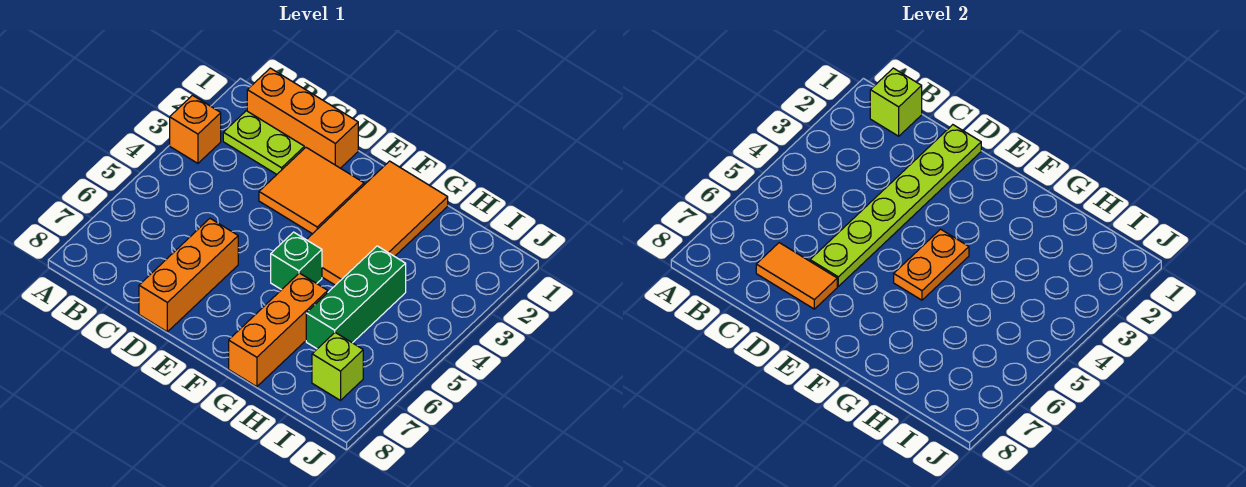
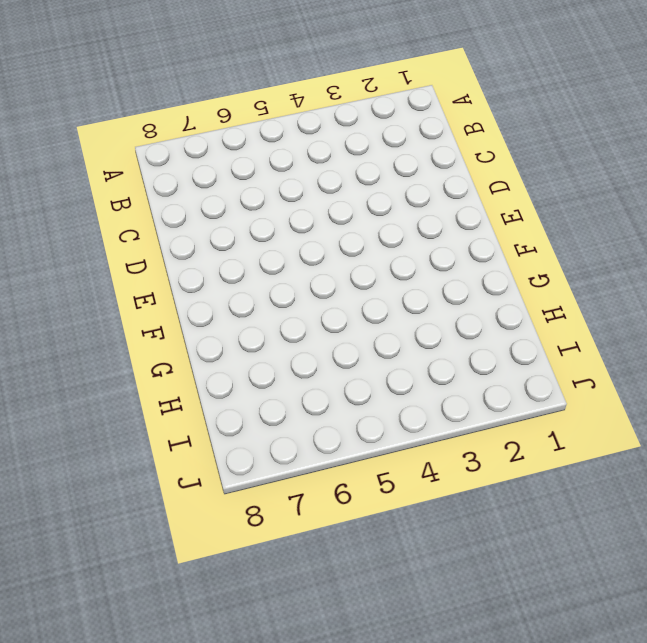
none -> orange brick A3 level 1
none -> orange brick B1:D1 level 1
none -> lime plate B2:C2 level 1

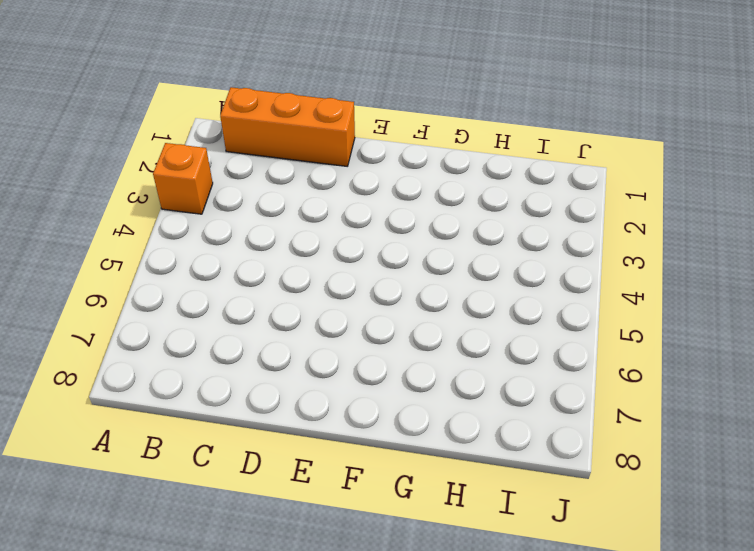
none -> lime plate B2:C2 level 1
none -> orange tile D2:E3 level 1
none -> orange brick D6:D8 level 1

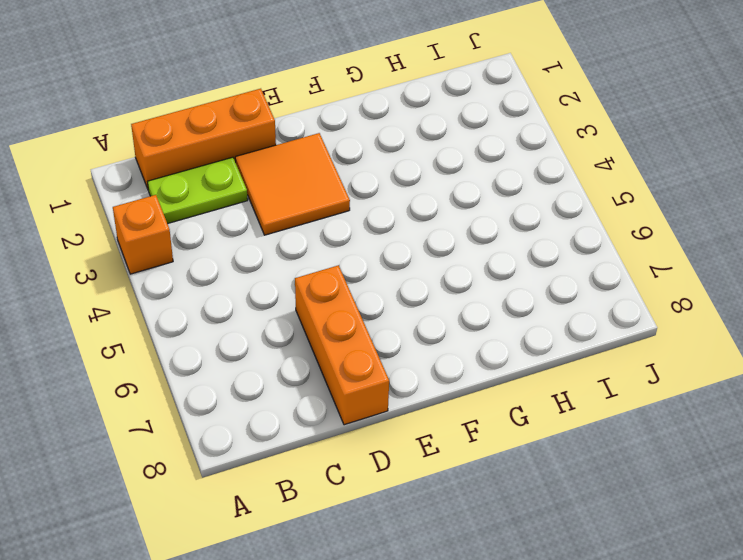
none -> orange tile F1:G4 level 1
none -> green brick F5 level 1
none -> orange brick G6:G8 level 1

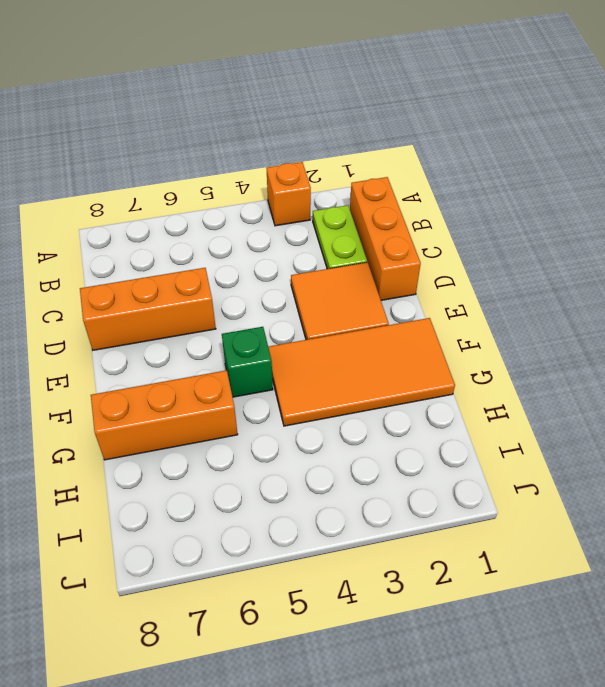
none -> green brick H4:H6 level 1
none -> lime brick I7 level 1
none -> lime brick B1 level 2

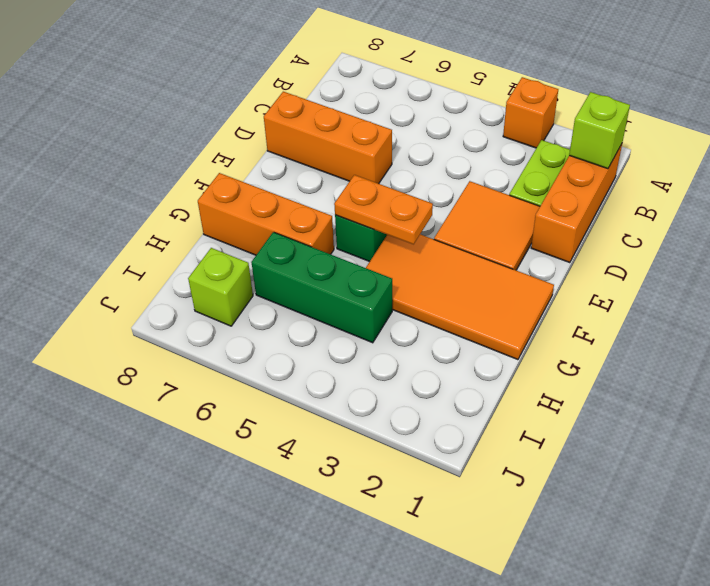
none -> orange tile C7:D7 level 2
none -> lime plate D1:D6 level 2

